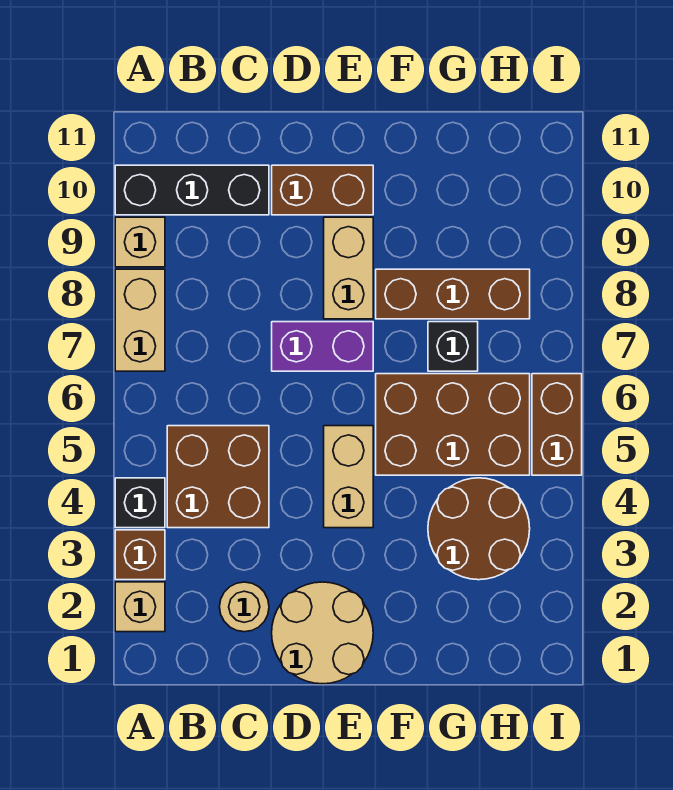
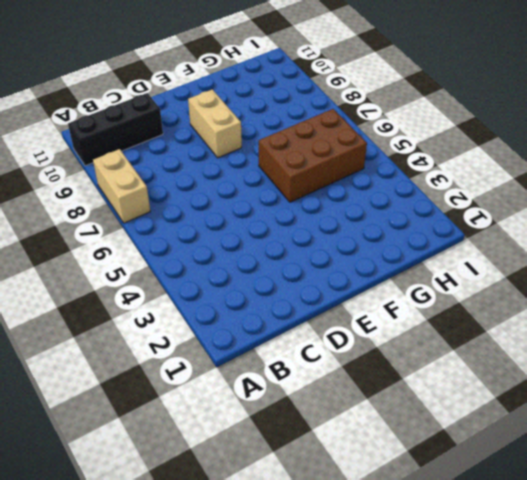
none -> tan brick A2 level 1
none -> brown brick A3 level 1
none -> black brick A4 level 1

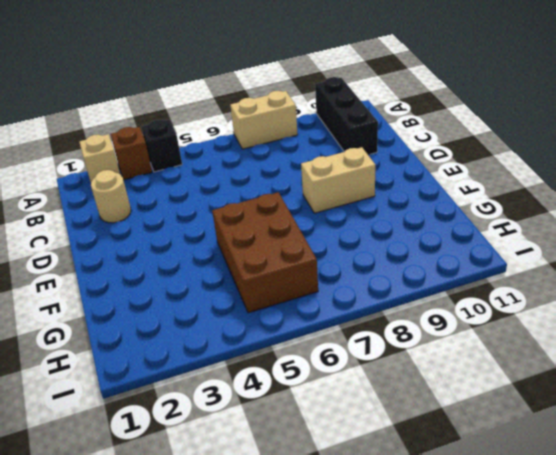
none -> tan brick A9 level 1
none -> brown brick B4:C5 level 1
none -> tan round brick D1:E2 level 1

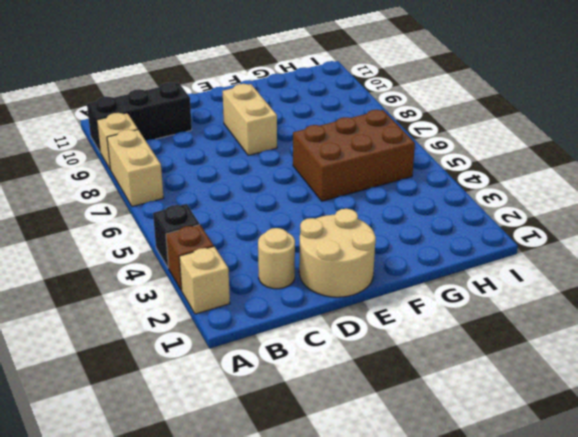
none -> brown brick B4:C5 level 1
none -> purple brick D7:E7 level 1
none -> brown brick D10:E10 level 1

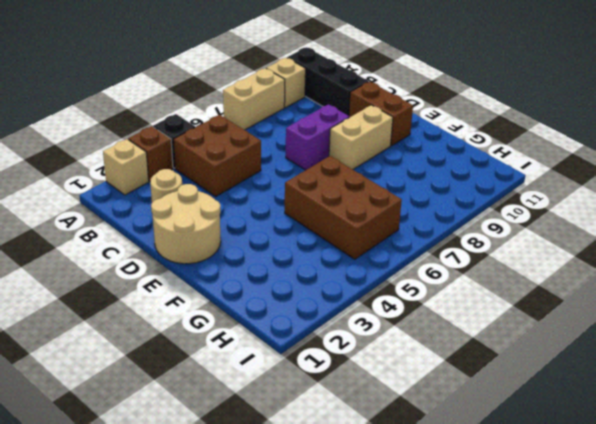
purple brick D7:D8 level 1 -> purple brick D7:E7 level 1
none -> tan brick E4:E5 level 1
none -> brown brick F8:H8 level 1
none -> brown round brick G3:H4 level 1

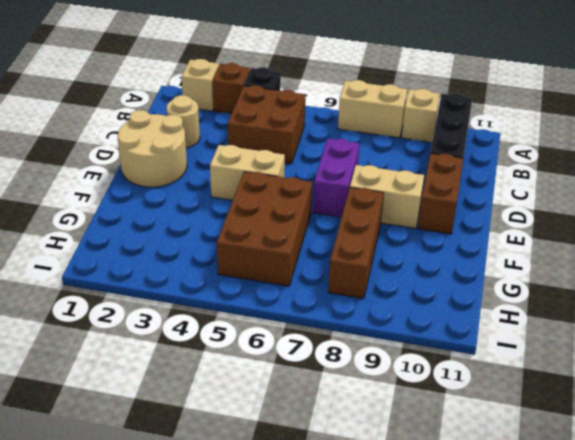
none -> brown round brick G3:H4 level 1
none -> black brick G7 level 1
none -> brown brick I5:I6 level 1

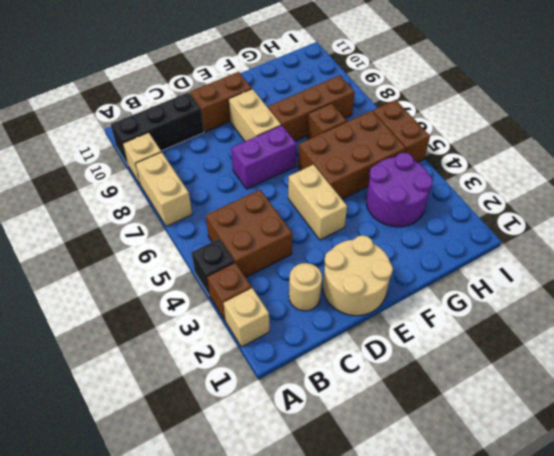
purple round brick G3:H4 level 1 -> brown round brick G3:H4 level 1
brown brick G7 level 1 -> black brick G7 level 1

